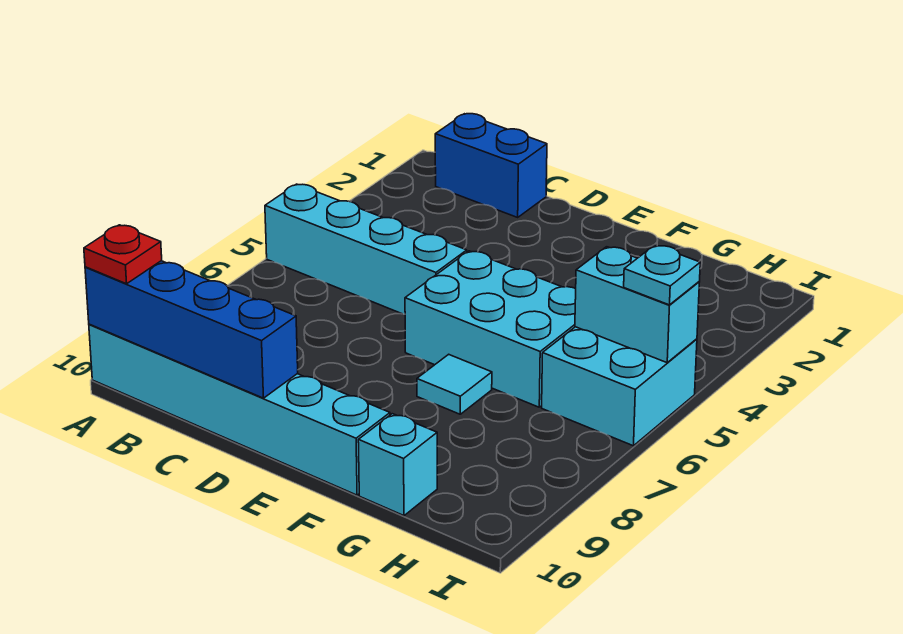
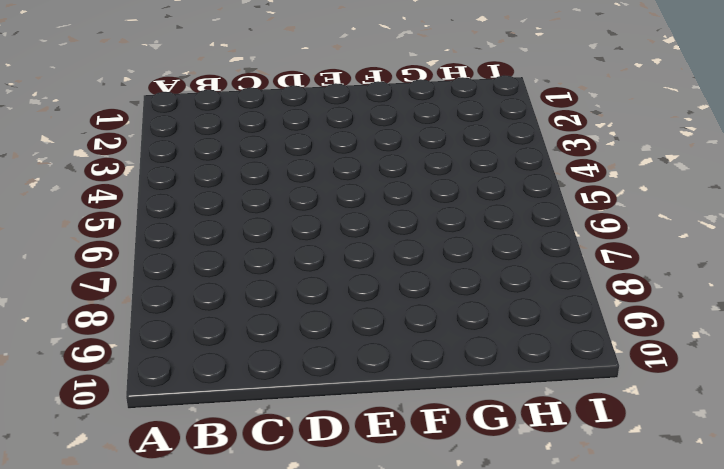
none -> cyan brick A5:D5 level 1
none -> cyan brick A10:F10 level 1

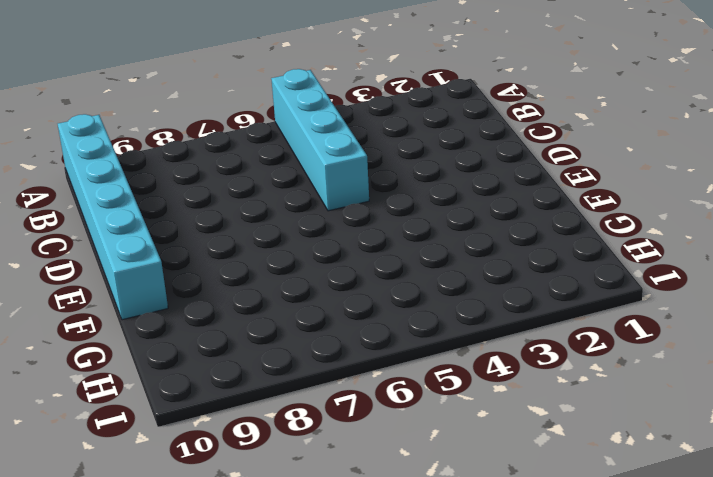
none -> blue brick B1:C1 level 1
none -> cyan brick E5:G6 level 1

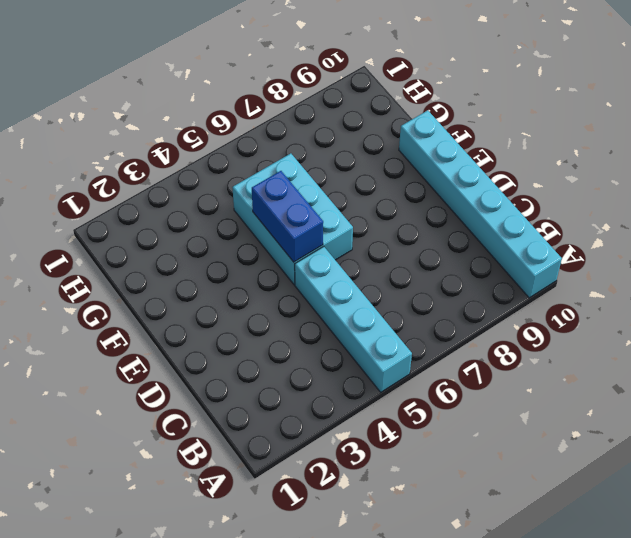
blue brick E5:F5 level 2 -> blue brick B1:C1 level 1
none -> cyan tile F7 level 1
none -> cyan brick G10 level 1

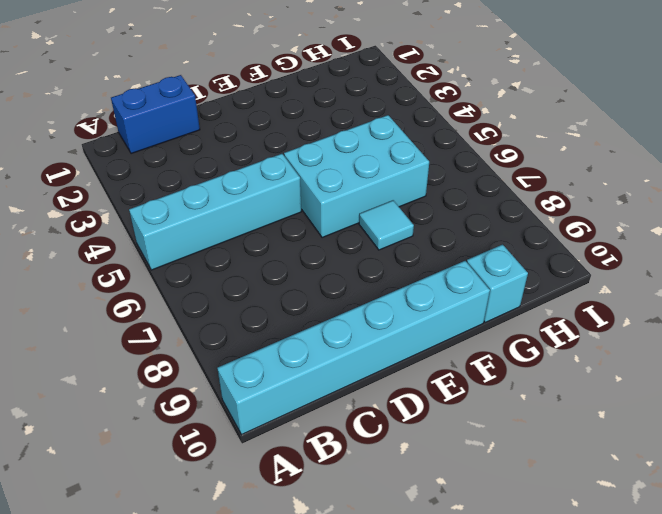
none -> cyan brick H5:I6 level 1
none -> blue brick A10:D10 level 2

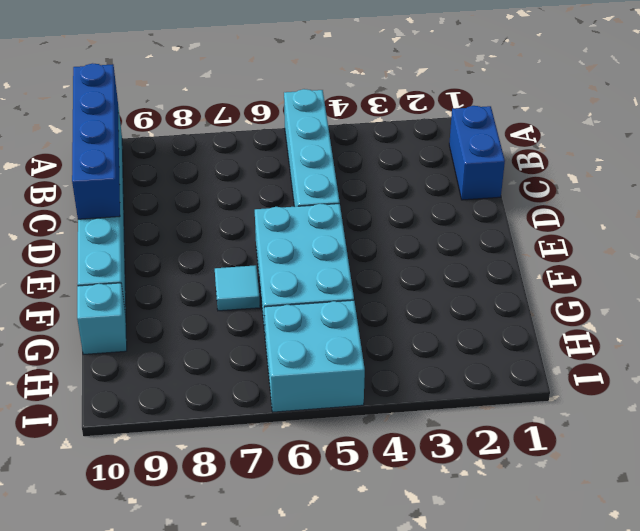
none -> cyan brick H5:I5 level 2
none -> red plate A10 level 3

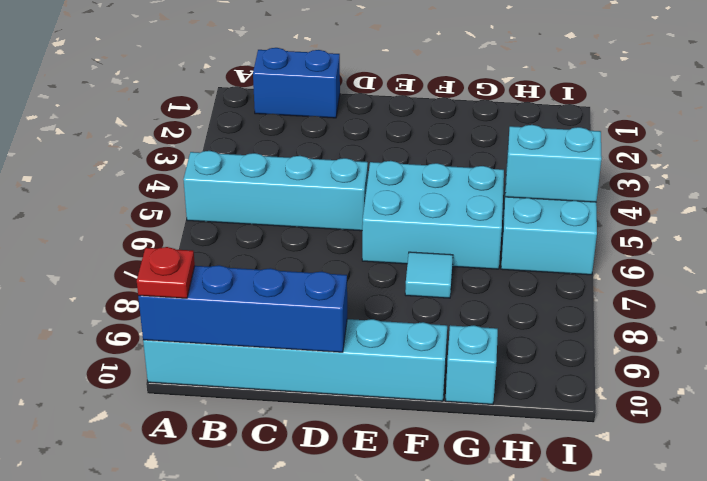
none -> cyan plate I5 level 3

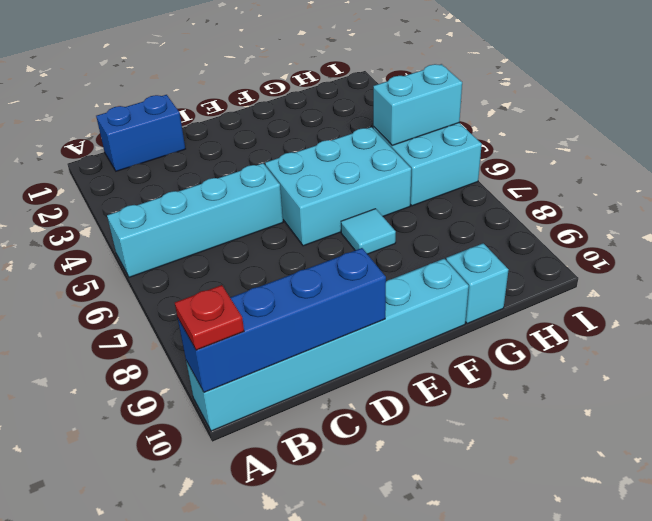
none -> cyan plate I5 level 3

